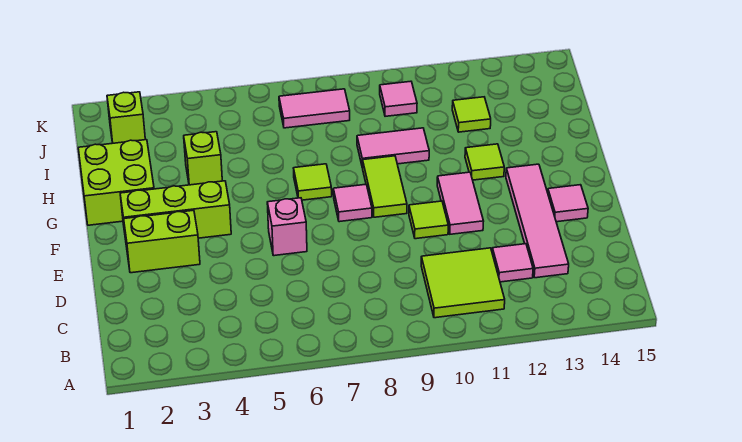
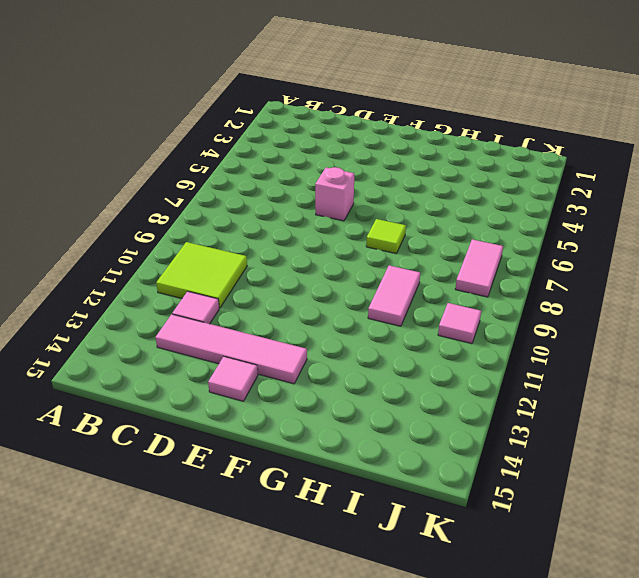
none -> lime brick E2:E3 level 1
none -> lime tile E10 level 1
none -> pink tile E11:F11 level 1

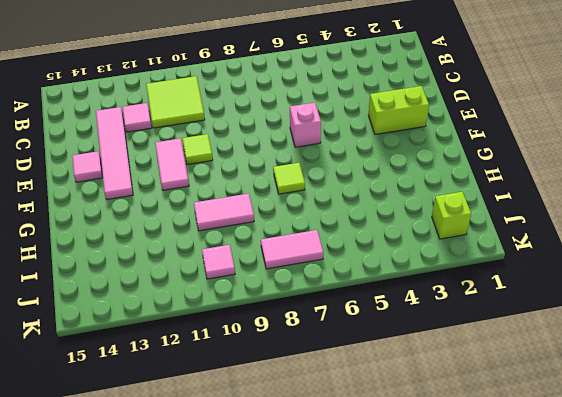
none -> lime brick F2:F4 level 1
none -> pink tile F8 level 1
none -> lime tile F9:G9 level 1

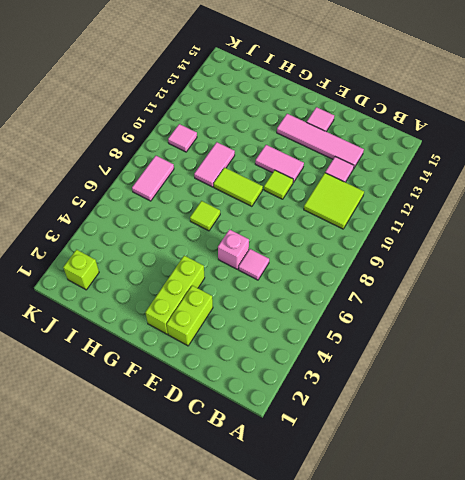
pink tile D6 level 1 -> pink tile F8 level 1
none -> lime brick G1:H2 level 1
none -> lime tile G12 level 1
none -> lime brick H4 level 1

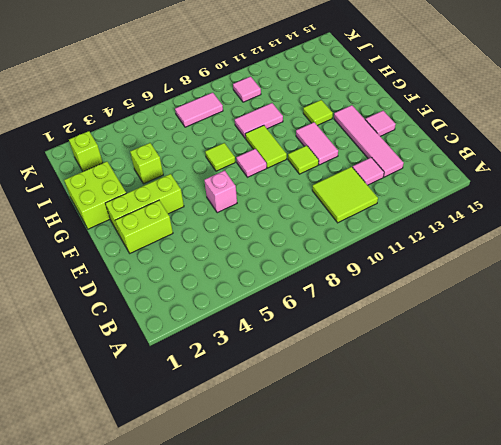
none -> lime tile I12 level 1

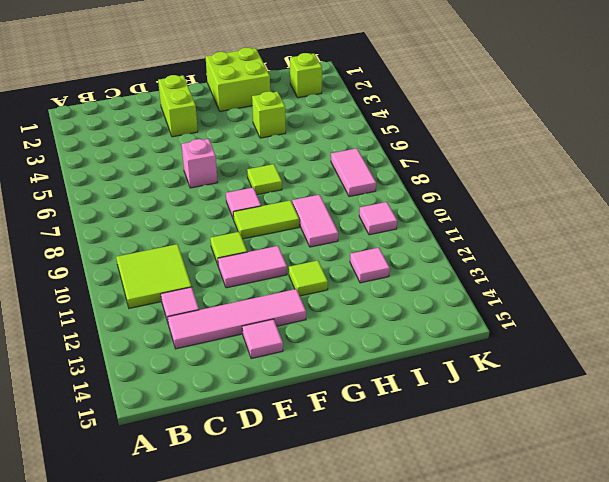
pink tile I12 level 1 -> lime tile I12 level 1
none -> lime brick F2:F4 level 1

